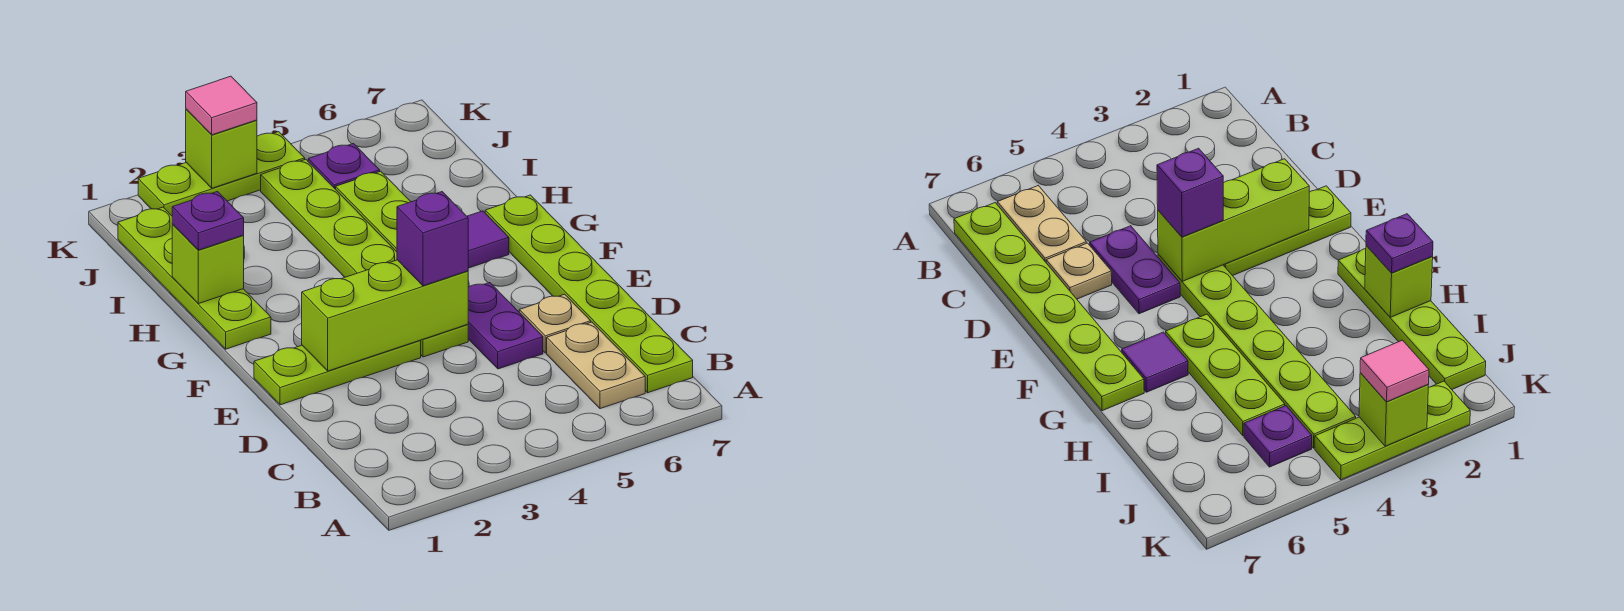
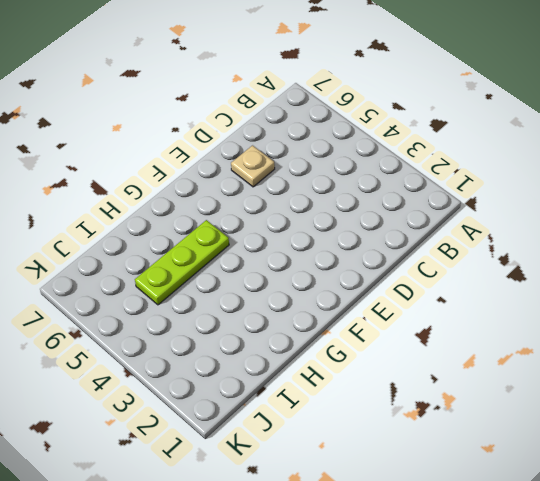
none -> tan plate B6:C6 level 1
none -> lime plate B7:G7 level 1
none -> purple plate D5:E5 level 1

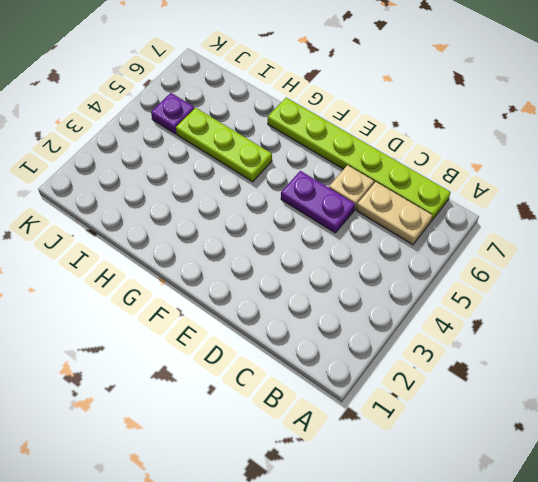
none -> lime plate E1:E3 level 1
none -> lime plate E4:J4 level 1
none -> lime plate G1:J1 level 1

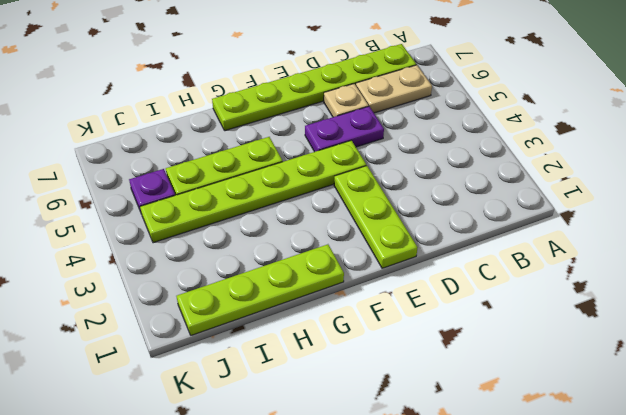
none -> purple tile G6 level 1
none -> lime plate K2:K4 level 1
none -> lime brick E2:E4 level 2

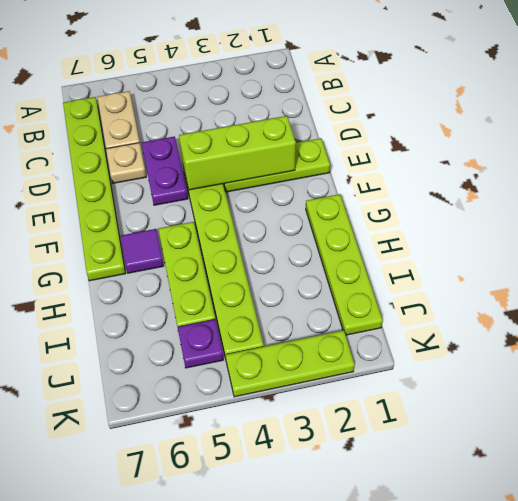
none -> lime brick H1 level 2
none -> lime brick K3 level 2
none -> purple brick E4 level 3

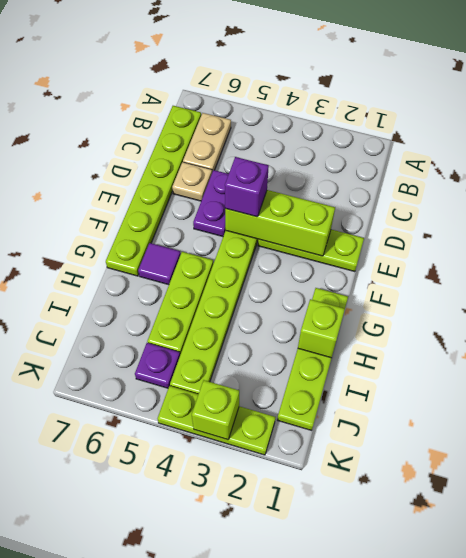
none -> purple plate H1 level 3
none -> pink tile K3 level 3

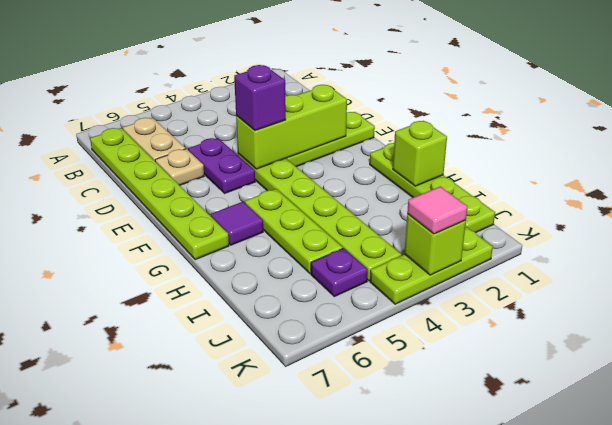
none -> purple plate H1 level 3

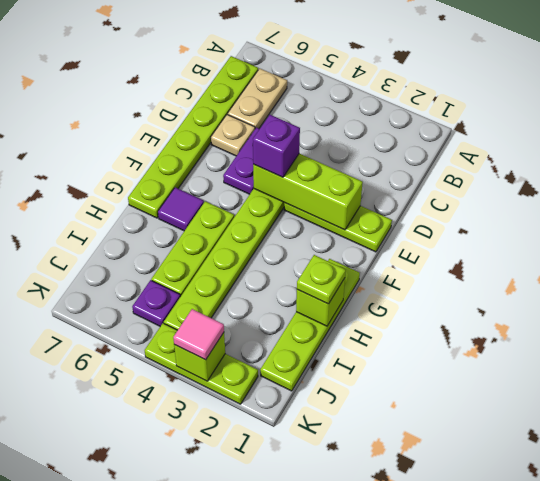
lime plate H1 level 3 -> purple plate H1 level 3

